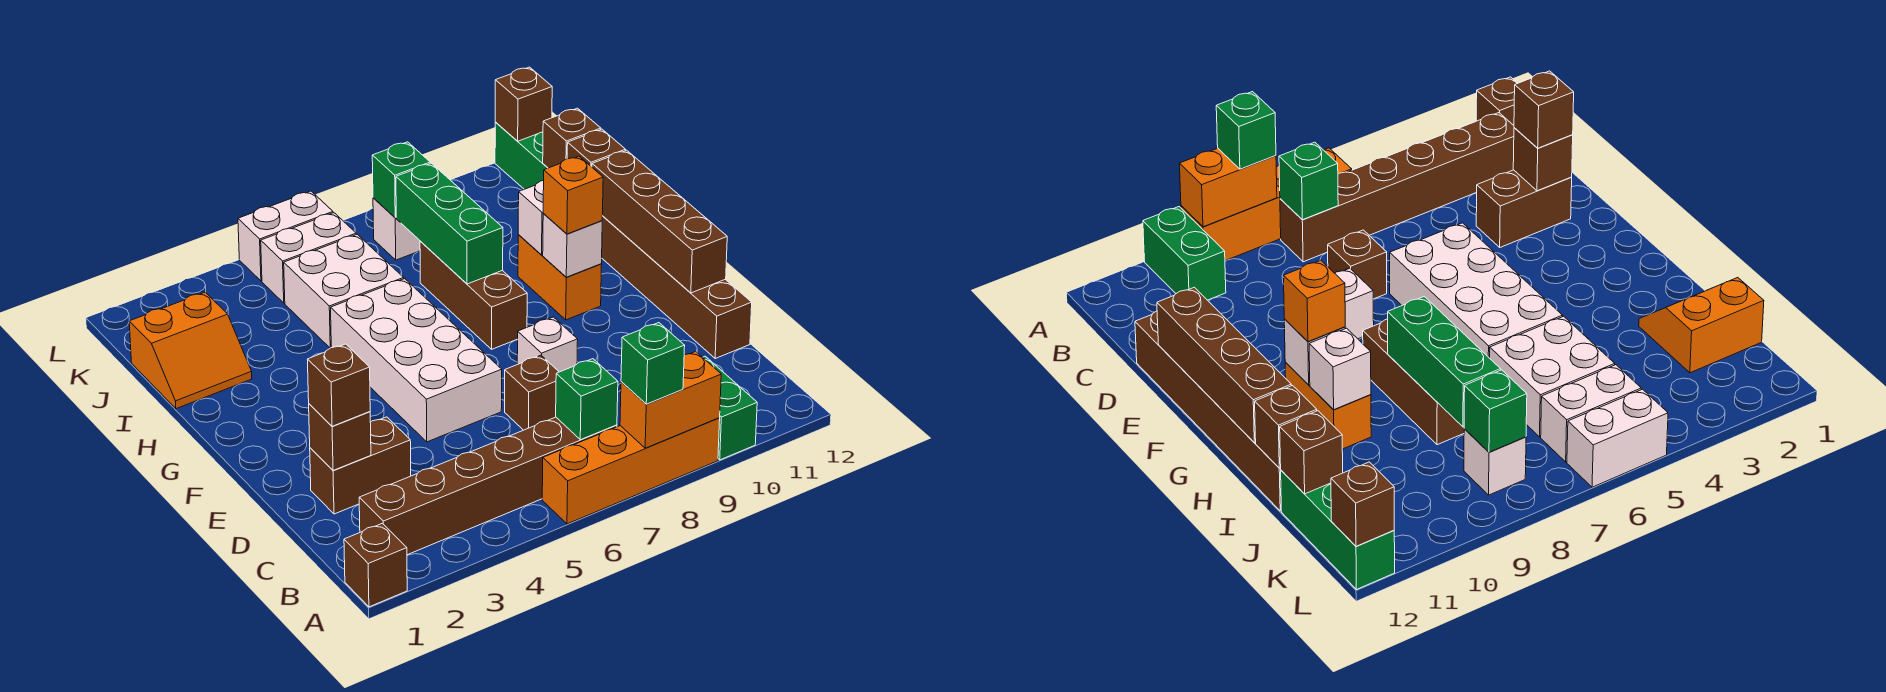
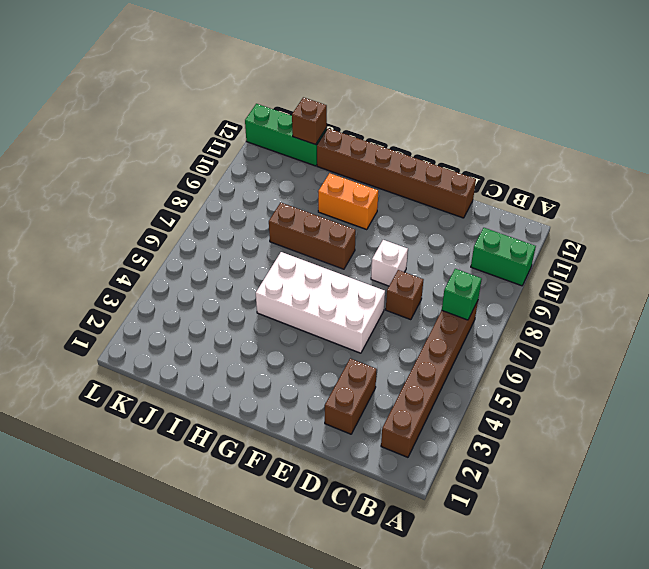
none -> brown brick A1 level 1
none -> orange brick A6:A9 level 1
none -> orange slope I1:J2 level 1 top J
none -> white brick I5:J6 level 1

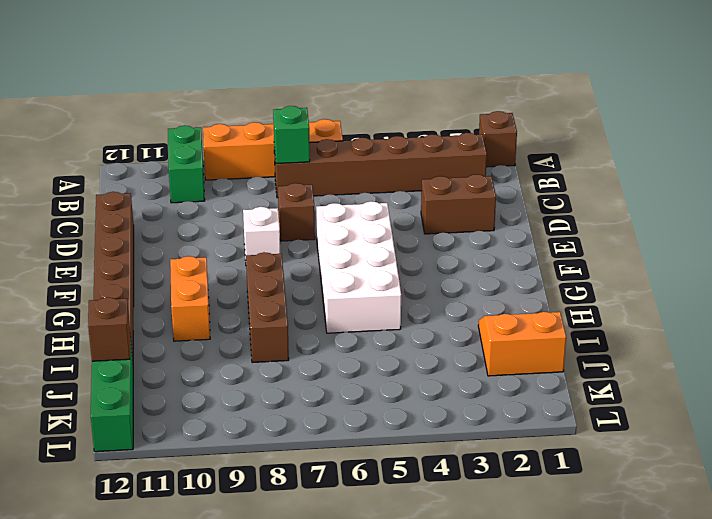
none -> white brick I5:J6 level 1
none -> white brick K5:K6 level 1
none -> white brick K8 level 1
none -> white brick L5:L6 level 1

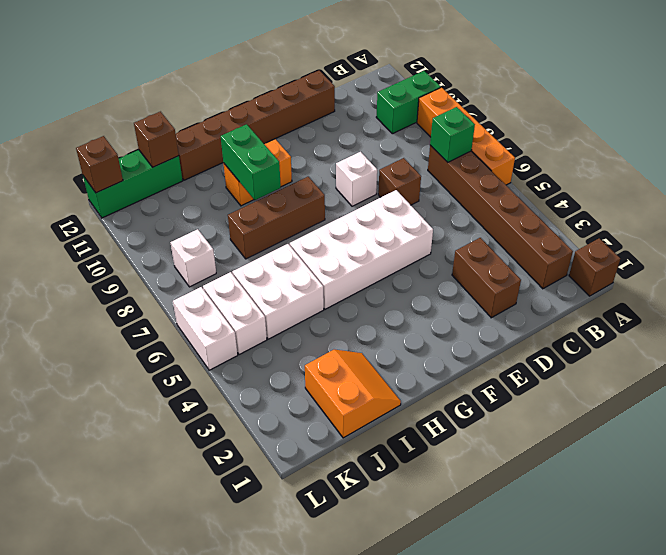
green brick H9:H10 level 2 -> white brick H10 level 2
none -> orange brick A8:A9 level 2
none -> brown brick D2 level 2
none -> brown brick E12:H12 level 2
none -> white brick G10 level 2

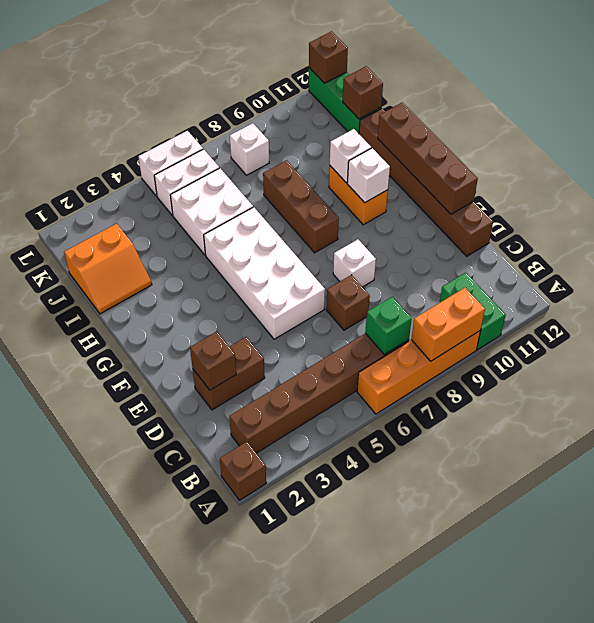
none -> green brick H8:J8 level 2
none -> brown brick I12 level 2
none -> green brick K8 level 2
none -> green brick A8 level 3

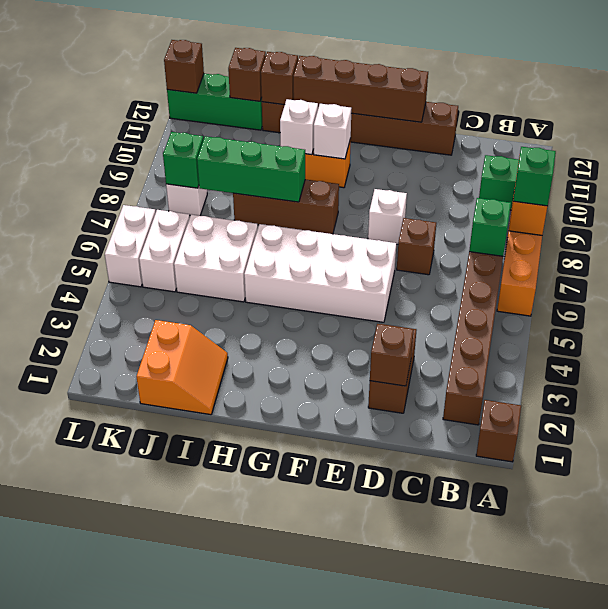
none -> brown brick D2 level 3
none -> orange brick G10 level 3

